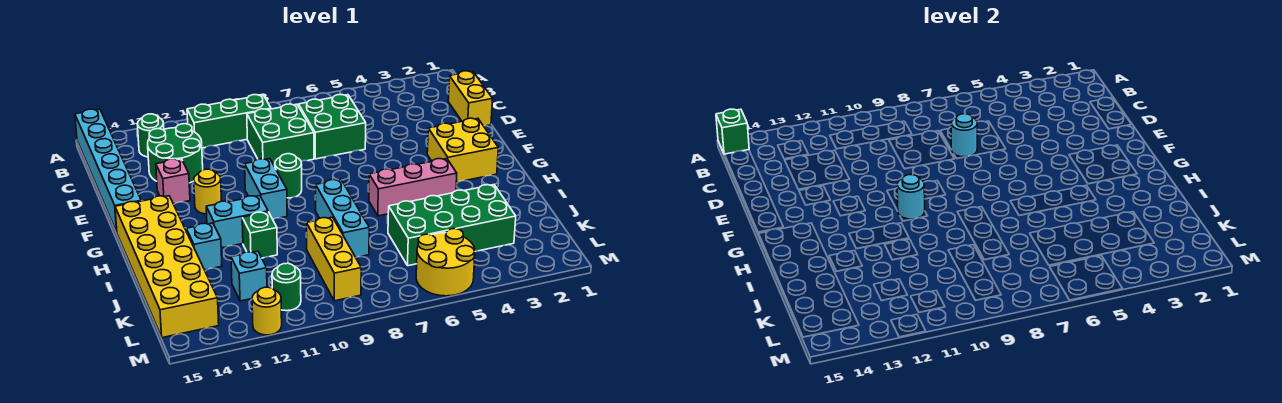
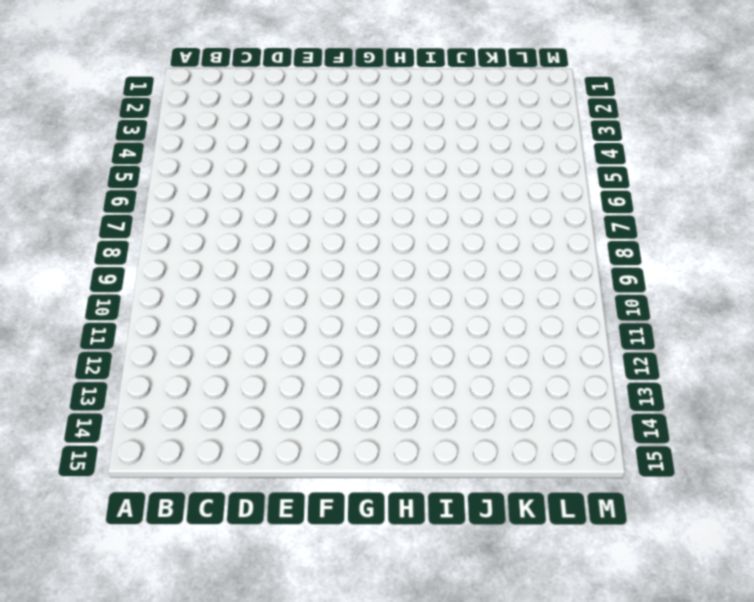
none -> cyan brick A15:F15 level 1
none -> green brick B9:B11 level 1
none -> green round brick B13 level 1

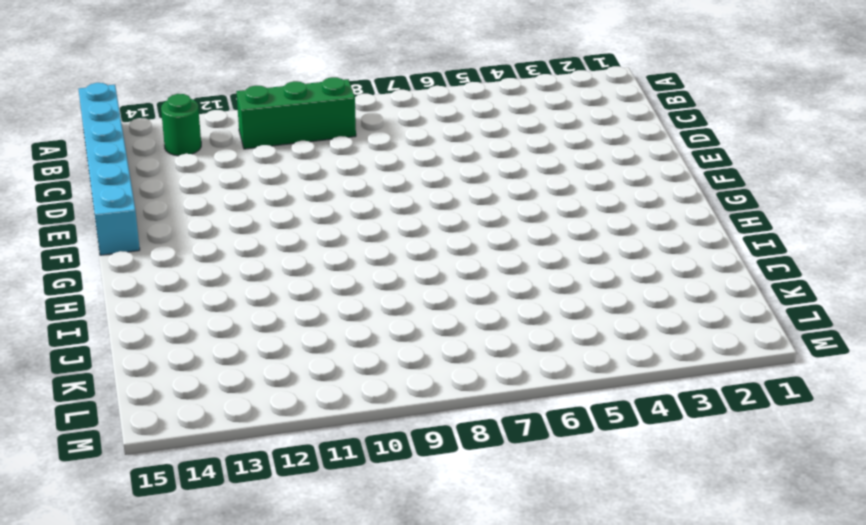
none -> yellow brick C1:D1 level 1
none -> green brick C6:D7 level 1
none -> green brick C8:D9 level 1

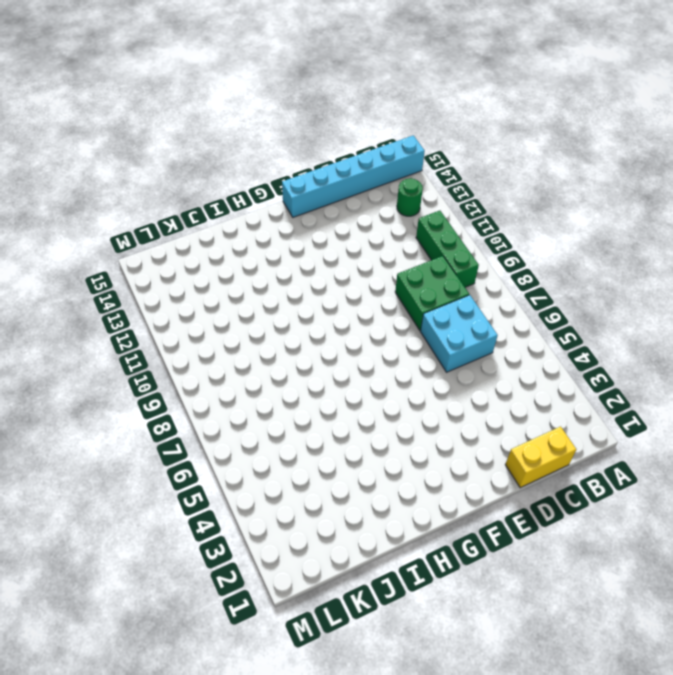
cyan brick C6:D7 level 1 -> green brick C6:D7 level 1
none -> green round brick C12:D13 level 1
none -> pink brick E13 level 1
none -> yellow brick F2:G3 level 1

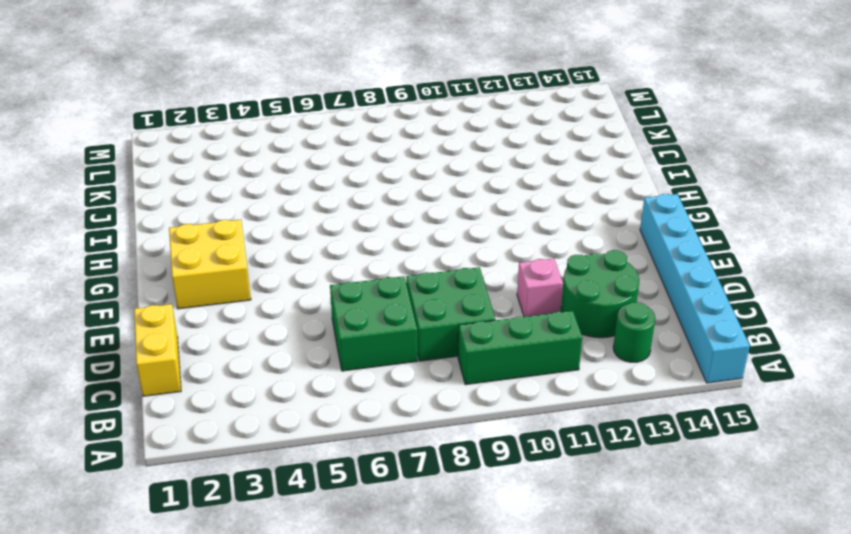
pink brick D11 level 1 -> pink brick E13 level 1
none -> green round brick F9 level 1
none -> cyan brick F10:G10 level 1
none -> yellow round brick F12 level 1

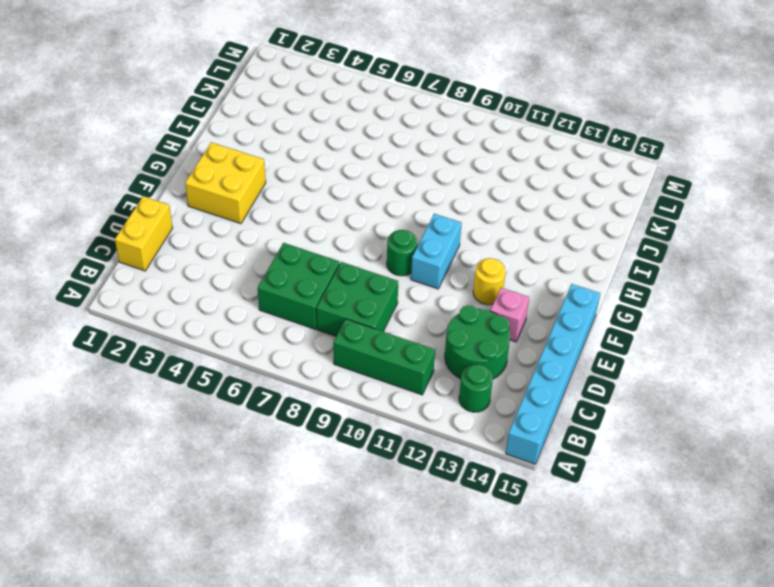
none -> yellow brick G14:L15 level 1
none -> pink brick H4:H6 level 1
none -> cyan brick H8:J8 level 1

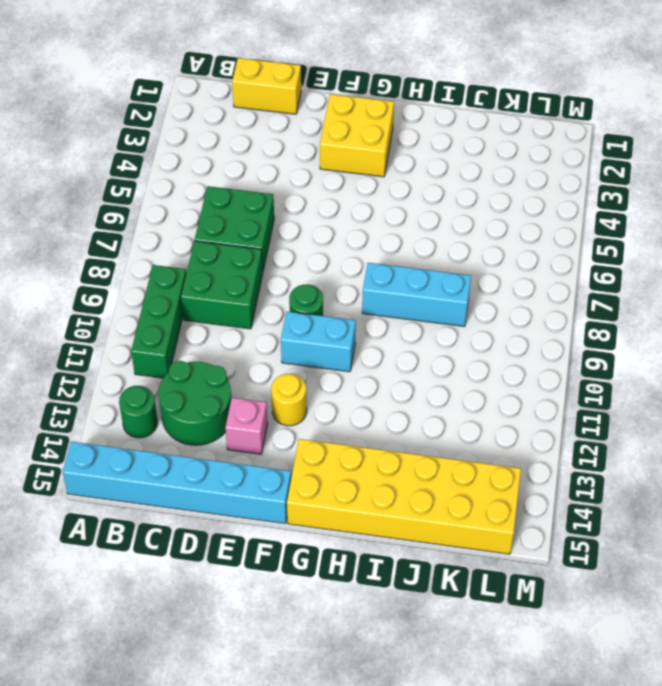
none -> pink brick H4:H6 level 1
none -> cyan brick H11:H12 level 1
none -> green brick I11 level 1

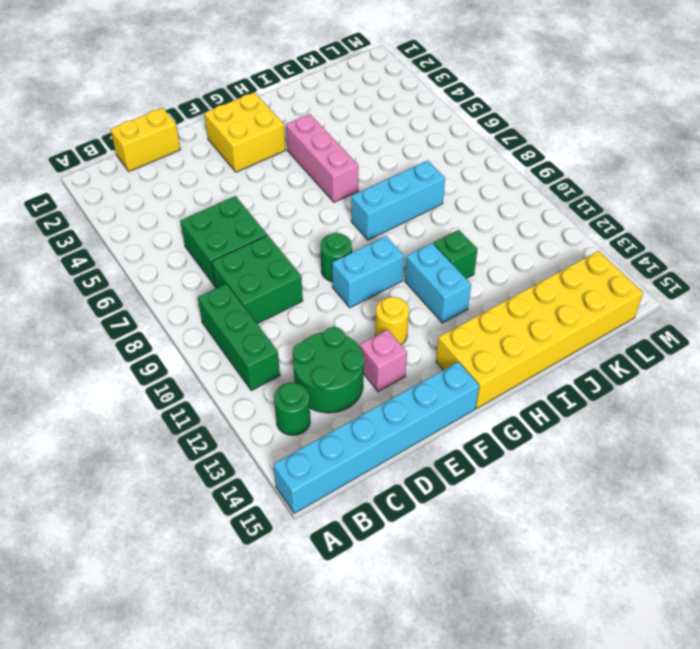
none -> cyan brick I13 level 1
none -> green brick J3:K6 level 1
none -> yellow brick J9:L9 level 1

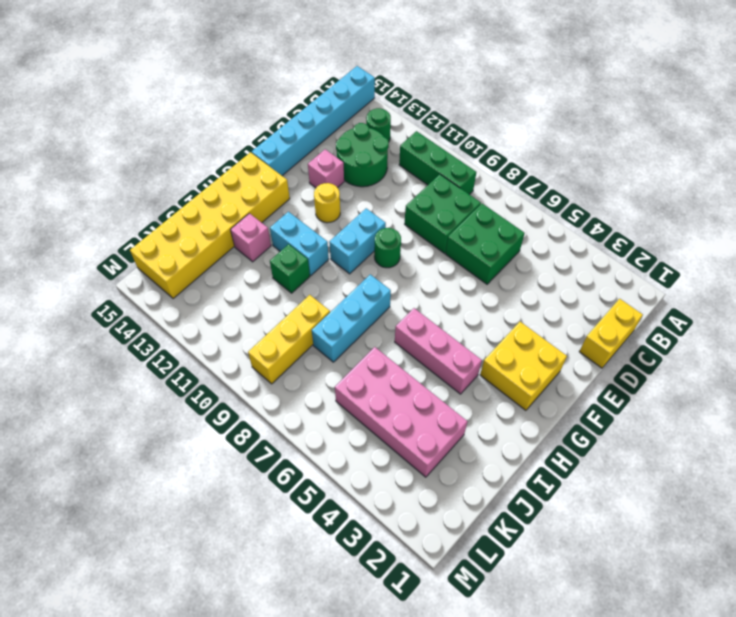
pink brick I13 level 1 -> cyan brick I13 level 1
pink brick J3:K6 level 1 -> green brick J3:K6 level 1
none -> cyan brick K12 level 1
none -> yellow round brick L5:M6 level 1
none -> green round brick L11 level 1

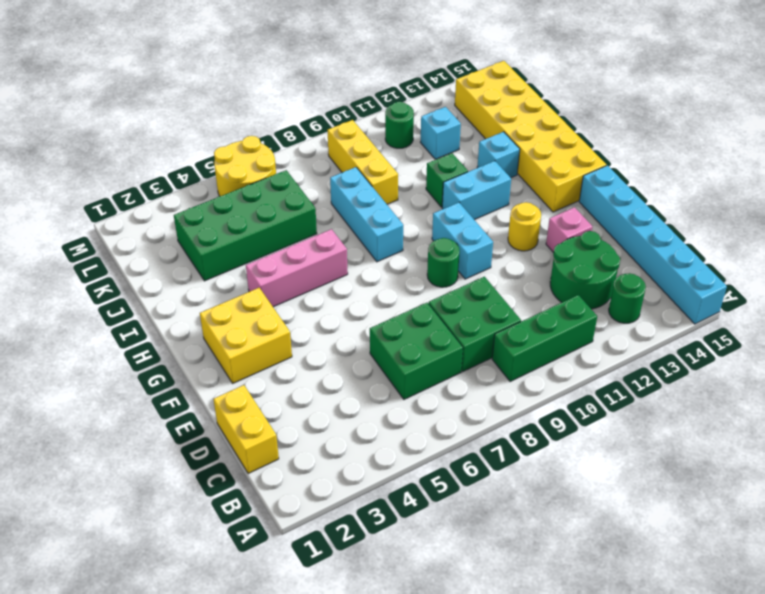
none -> yellow round brick M12 level 1
none -> green brick A15 level 2
none -> cyan round brick D7 level 2

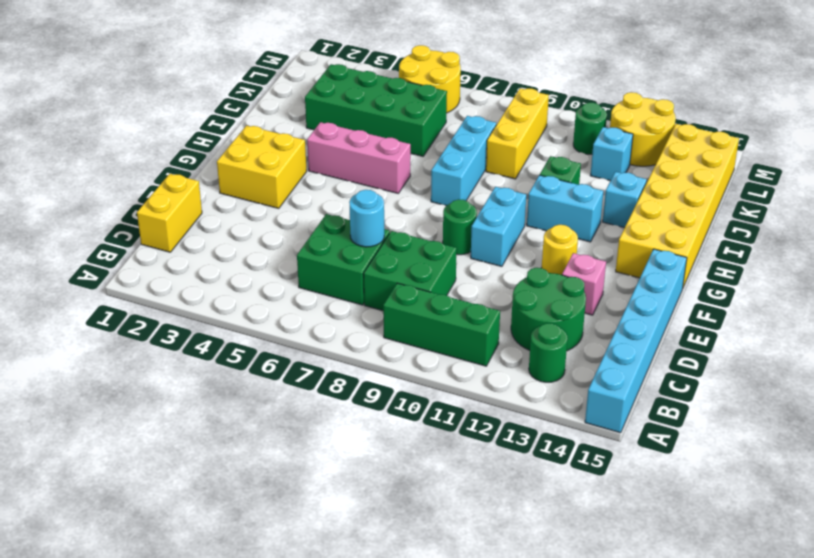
yellow round brick L12:M13 level 1 -> yellow round brick M12 level 1
none -> green brick A15 level 2
none -> cyan round brick G10 level 2

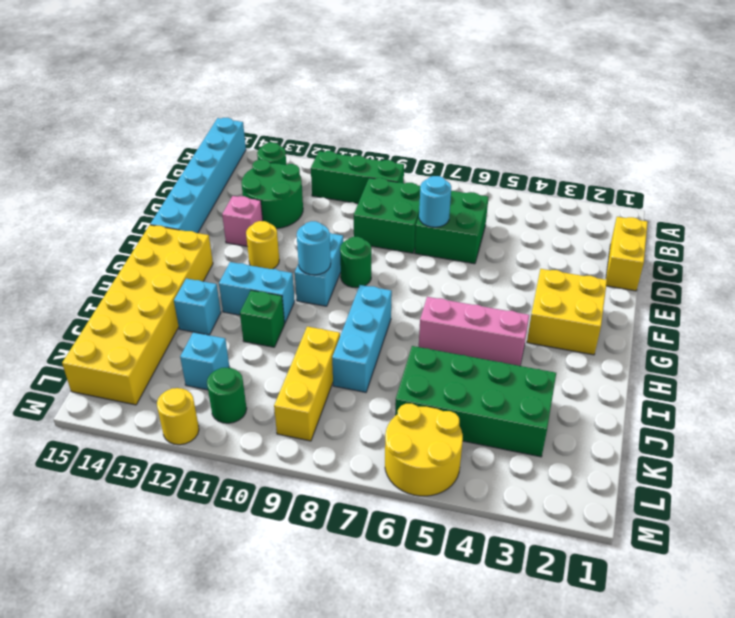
none -> green brick A15 level 2

